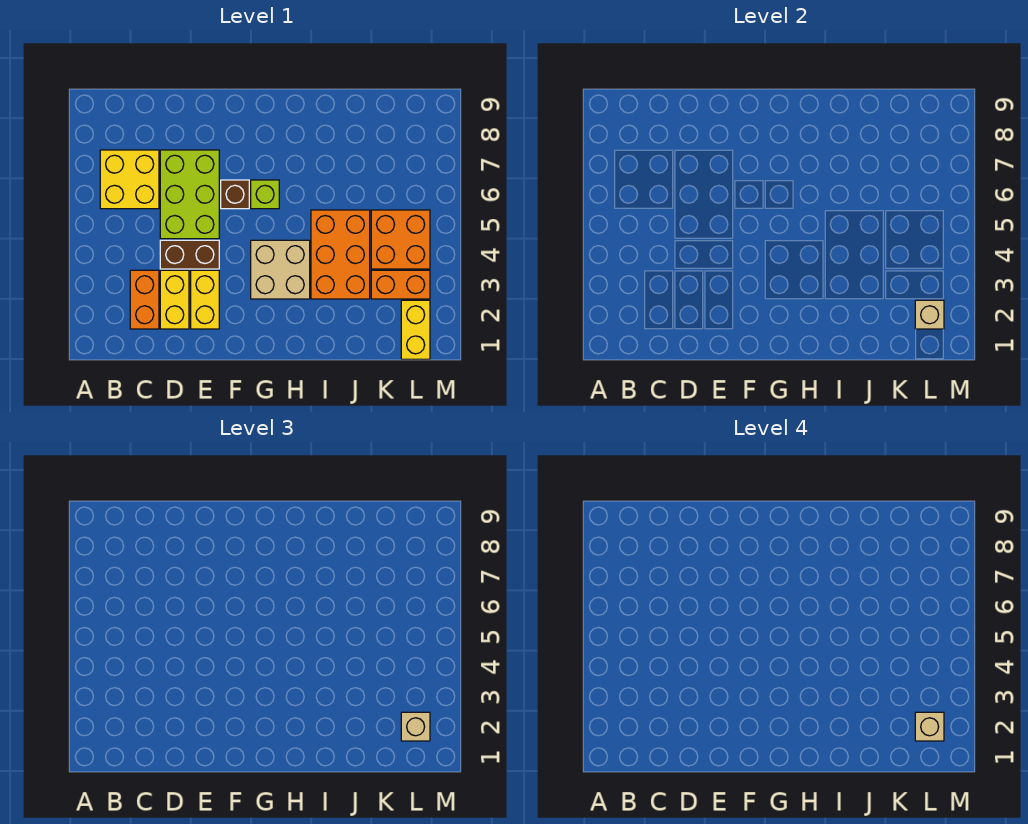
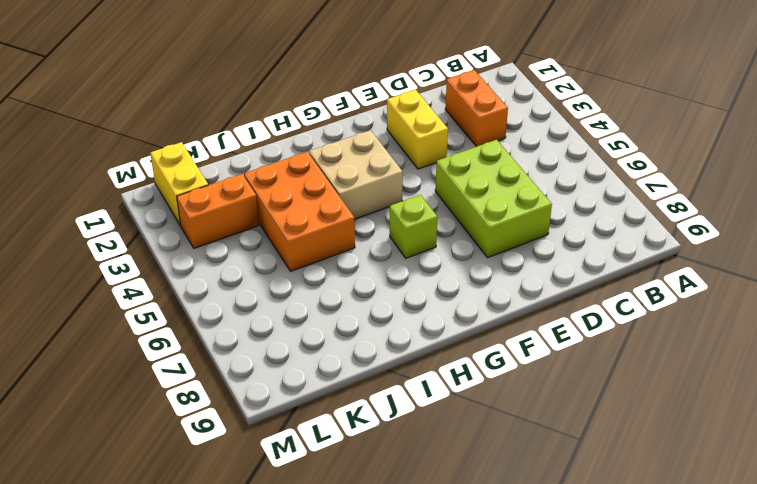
none -> yellow brick B6:C7 level 1
none -> yellow brick D2:D3 level 1
none -> brown brick D4:E4 level 1

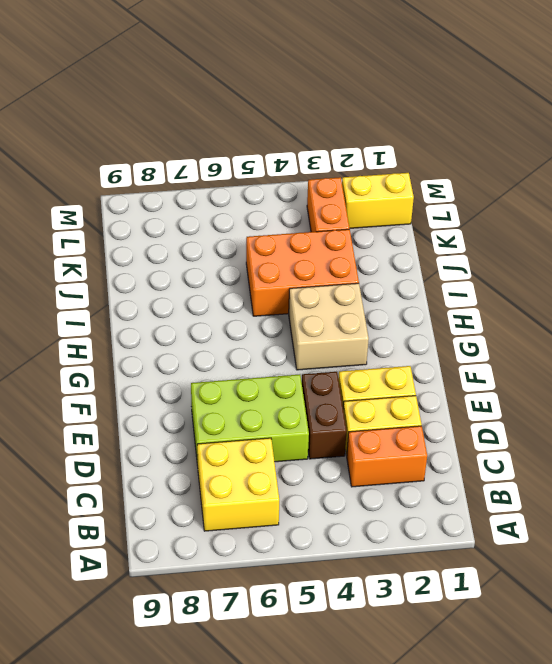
none -> brown brick F6 level 1
none -> lime brick G6 level 1
none -> orange brick K4:L5 level 1

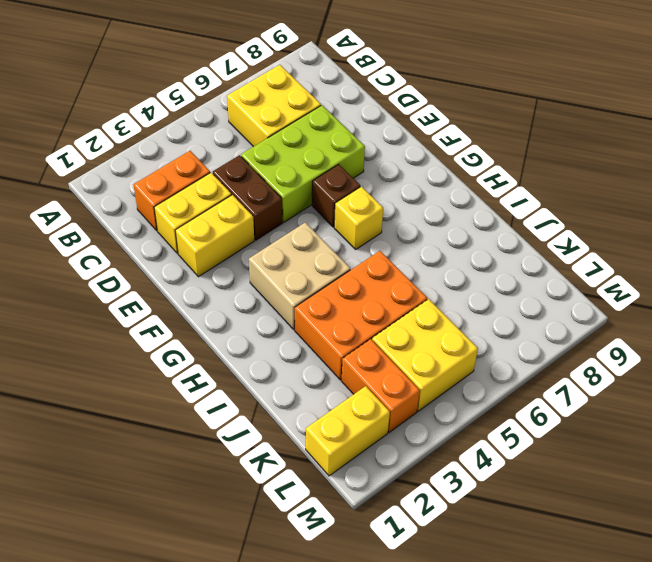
yellow brick G6 level 1 -> lime brick G6 level 1
yellow brick K4:L5 level 1 -> orange brick K4:L5 level 1
none -> tan brick L2 level 2
none -> tan brick L2 level 3
none -> tan brick L2 level 4

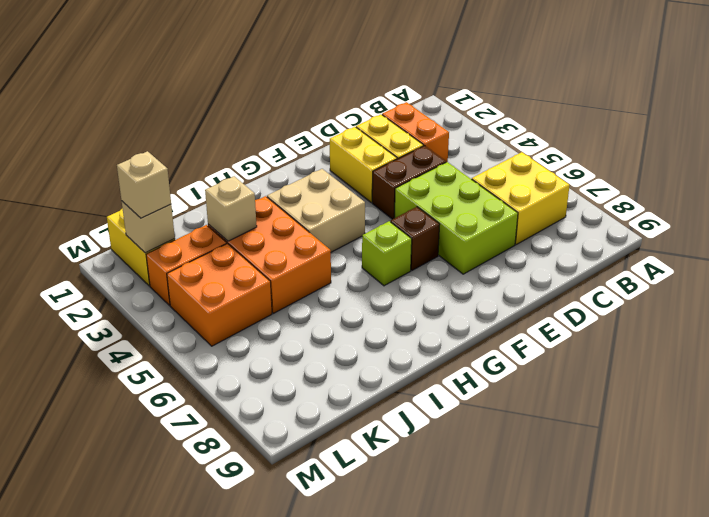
tan brick J3 level 2 -> tan brick L2 level 4

